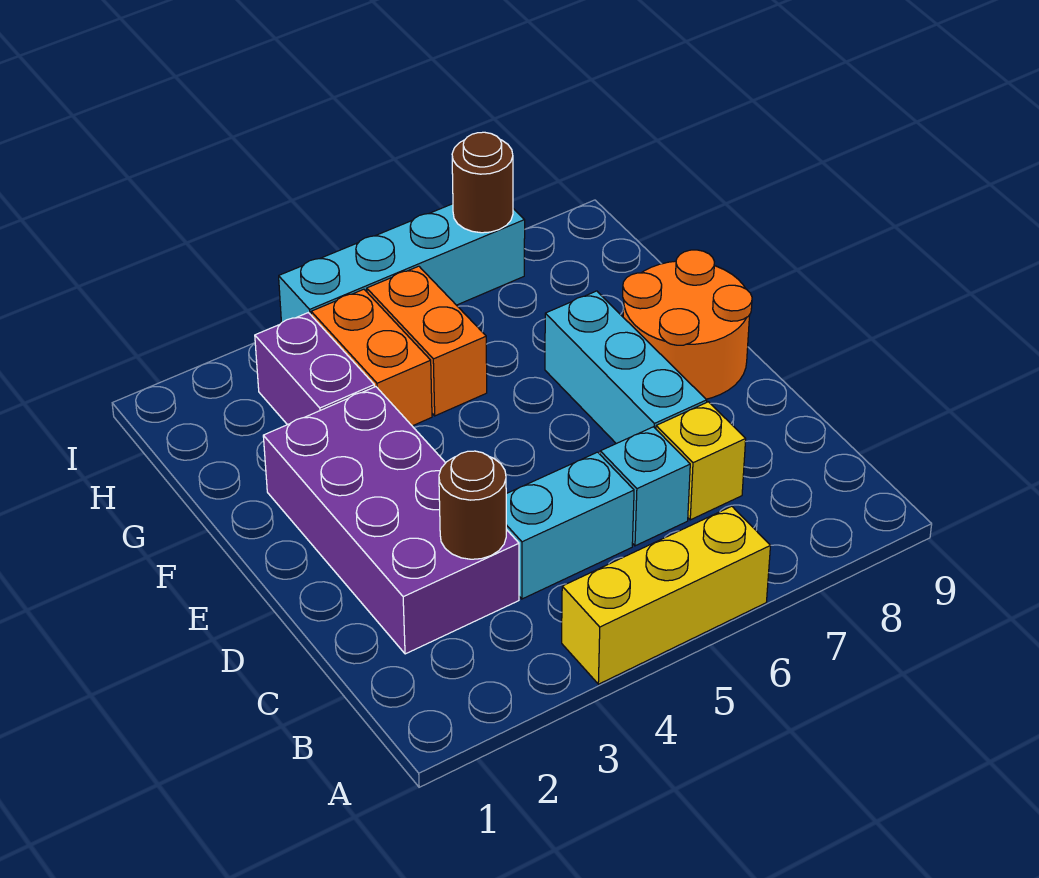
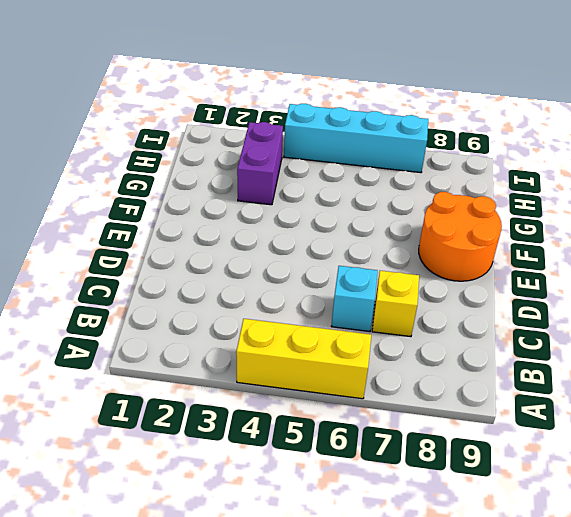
none -> purple brick C2:F3 level 1
none -> cyan brick C4:C5 level 1
none -> cyan brick D7:F7 level 1

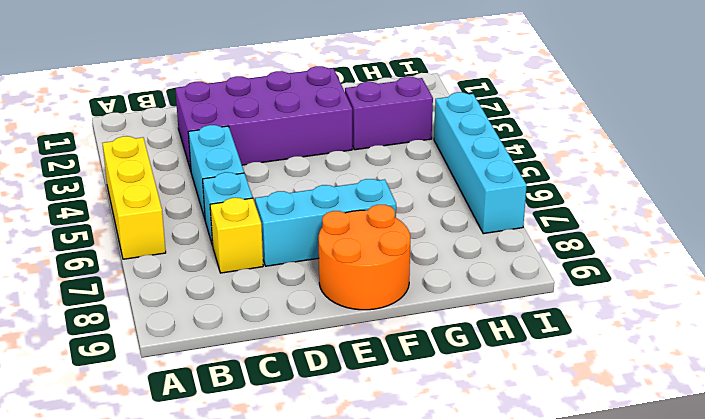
none -> orange brick G4:H4 level 1
none -> orange brick G5:H5 level 1
none -> brown round brick C3 level 2

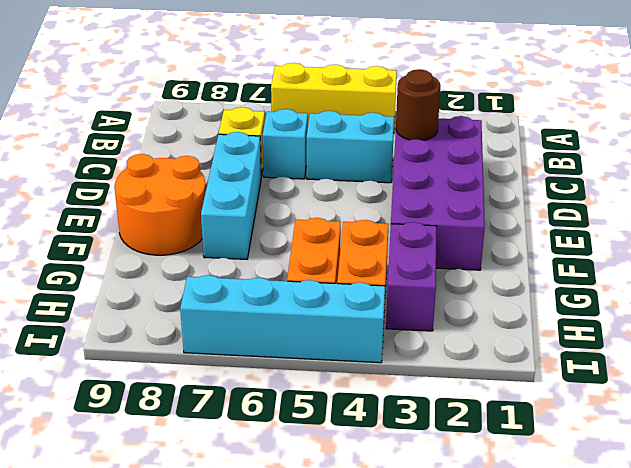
none -> brown round brick I7 level 2

